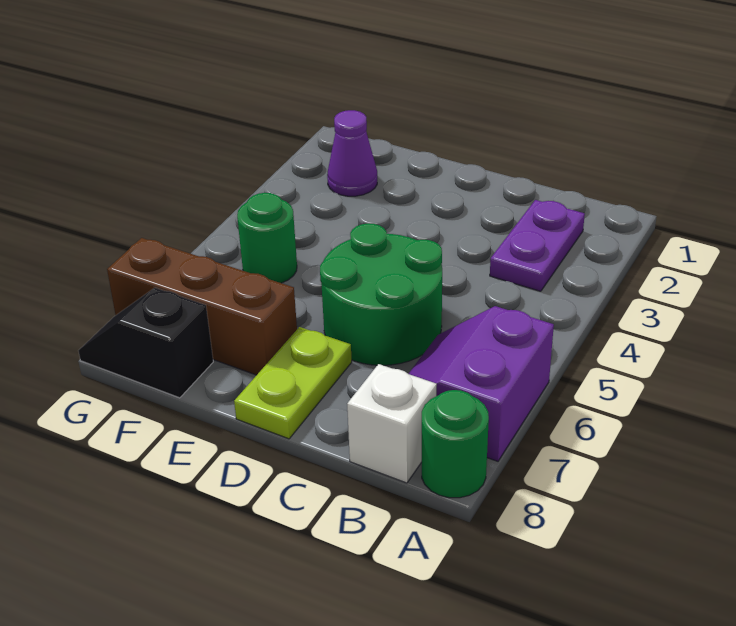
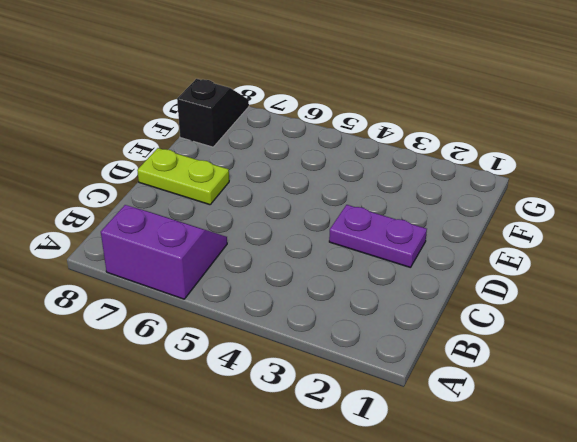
purple plate D2:D3 level 1 -> purple plate B2:B3 level 1
none -> green round brick A8 level 1
none -> white brick B8 level 1

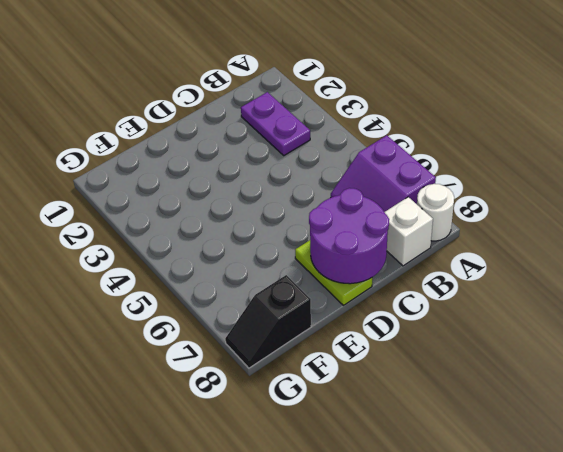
white round brick A8 level 1 -> green round brick A8 level 1
purple round brick C7:D8 level 2 -> none
none -> green round brick C5:D6 level 1
none -> brown brick E7:G7 level 1

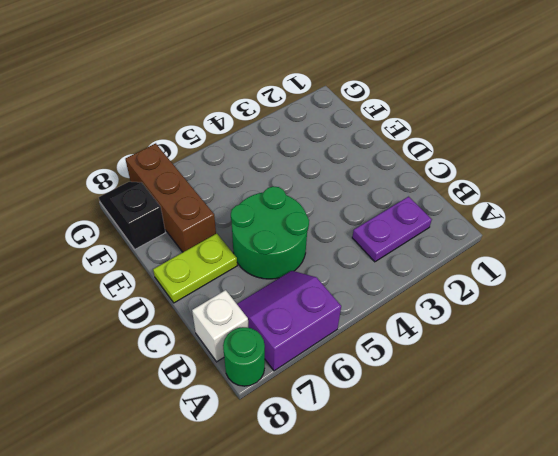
none -> purple cone F2 level 1
none -> green round brick F5 level 1

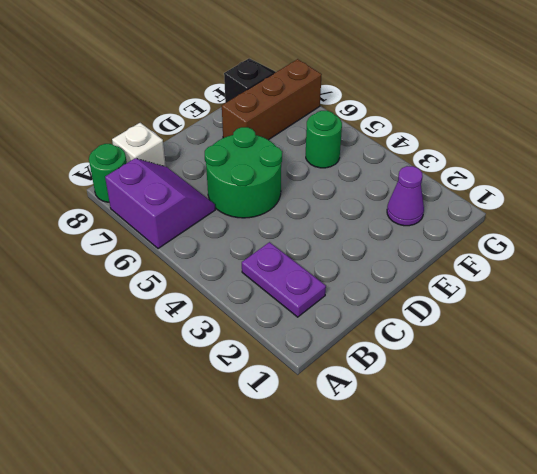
none -> lime plate D7:D8 level 1

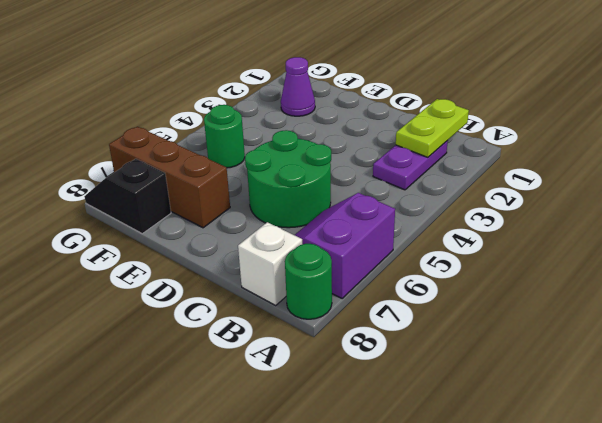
lime plate B1:B2 level 2 -> lime plate D7:D8 level 1

